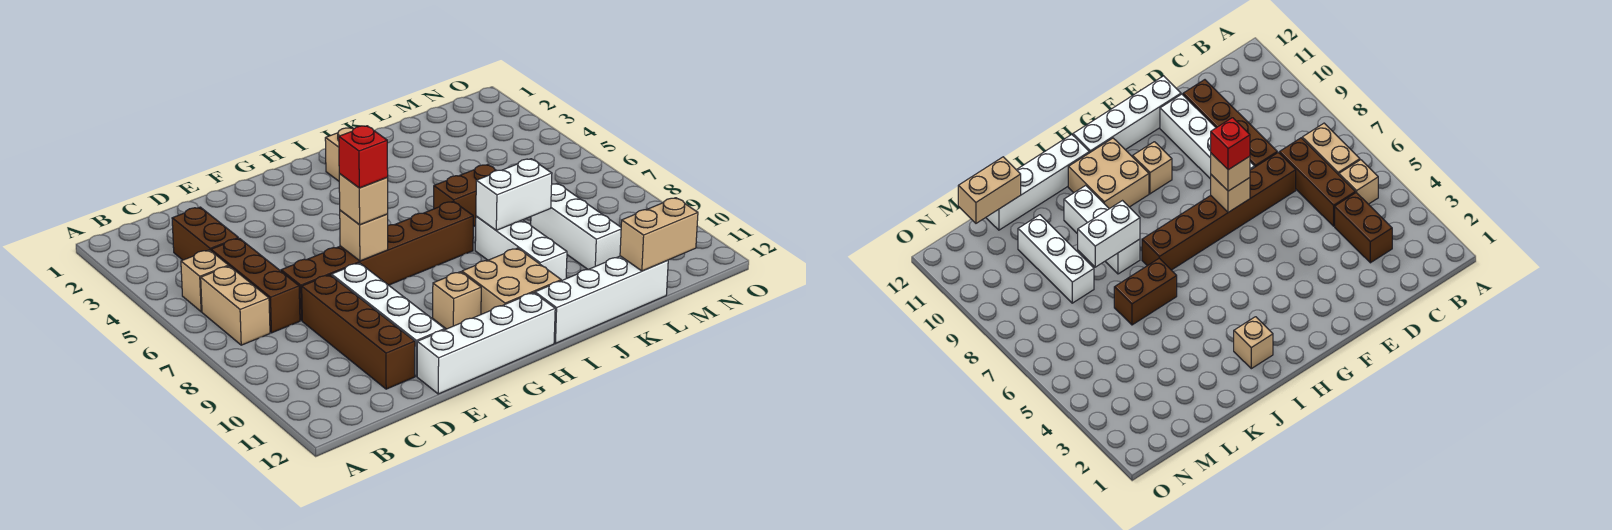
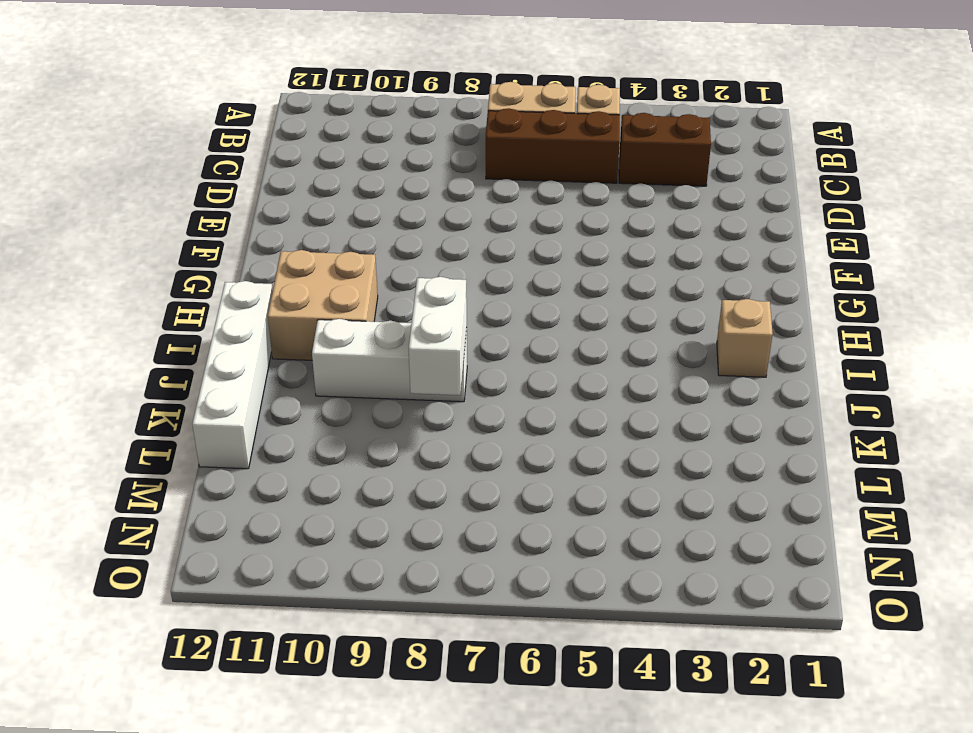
none -> brown brick D7:I7 level 1
none -> brown brick D8:D11 level 1
none -> white brick E8:E11 level 1

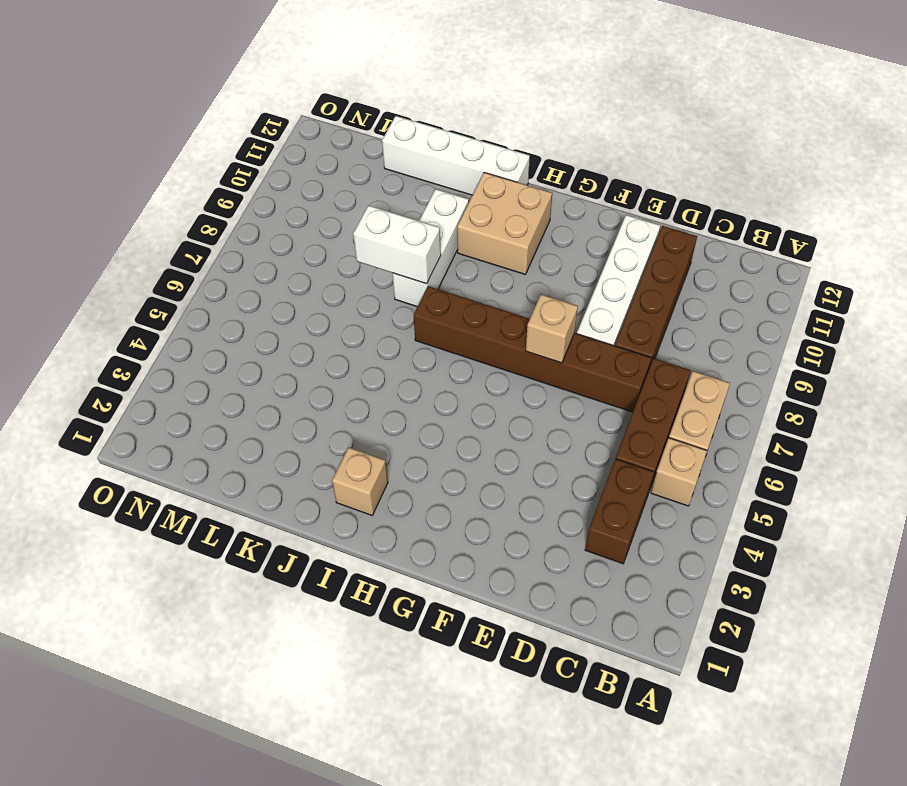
none -> white brick E12:H12 level 1
none -> tan brick G10 level 1
none -> brown brick J6:K6 level 1

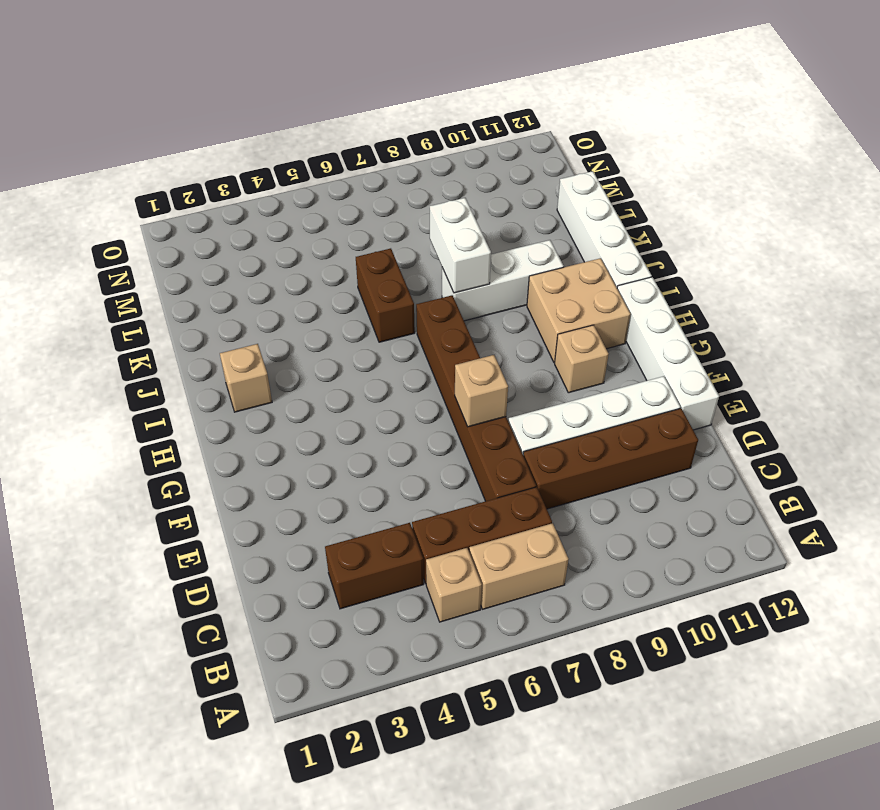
none -> white brick L8:L10 level 1
none -> tan brick L12:M12 level 2
none -> tan brick F7 level 3

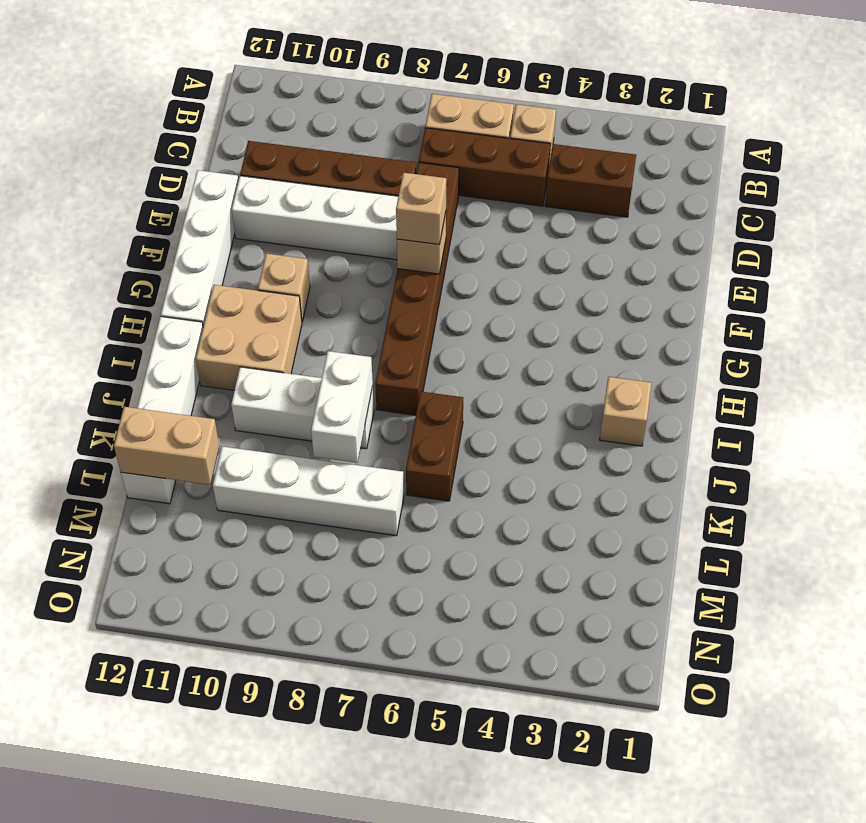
white brick L7:L10 level 1 -> white brick L8:L10 level 1
tan brick L11:L12 level 2 -> tan brick L12:M12 level 2
none -> red brick F7 level 4

